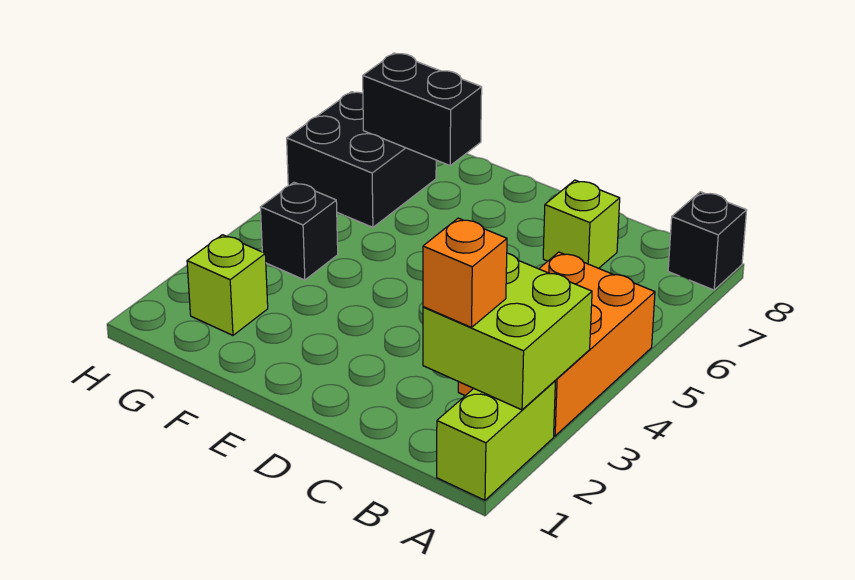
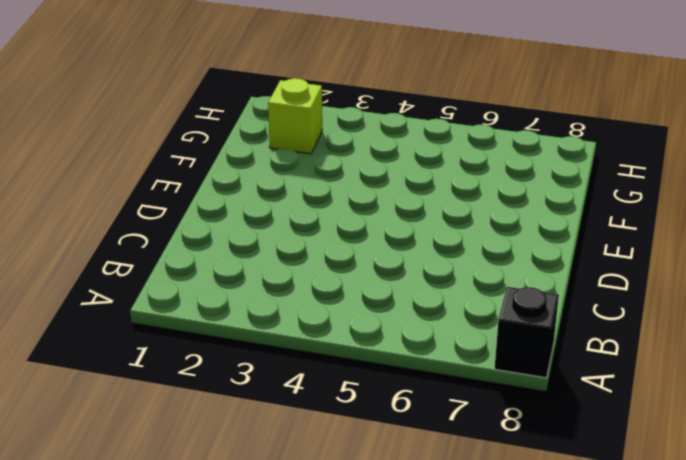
none -> lime brick A1:A2 level 1
none -> orange brick A3:B5 level 1

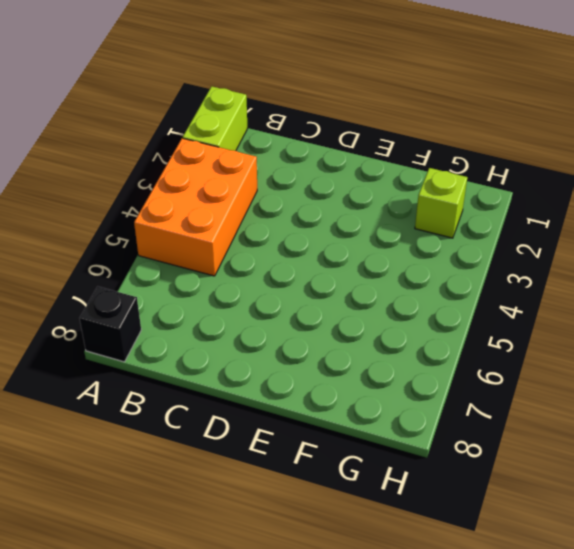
none -> lime brick C7 level 1
none -> black brick G4 level 1

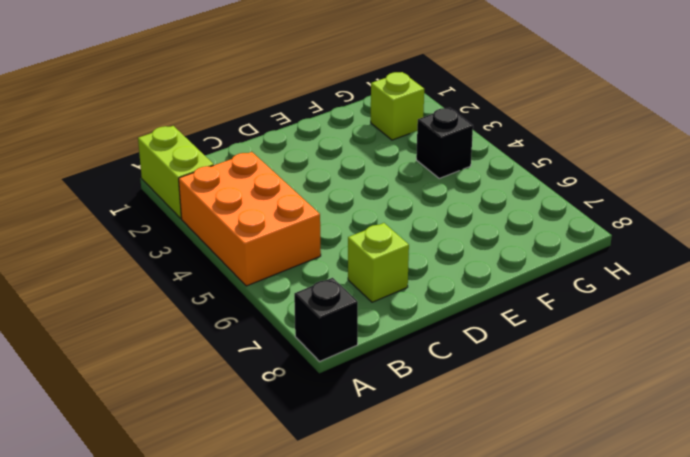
none -> black brick G6:H7 level 1
none -> lime brick A2:B3 level 2

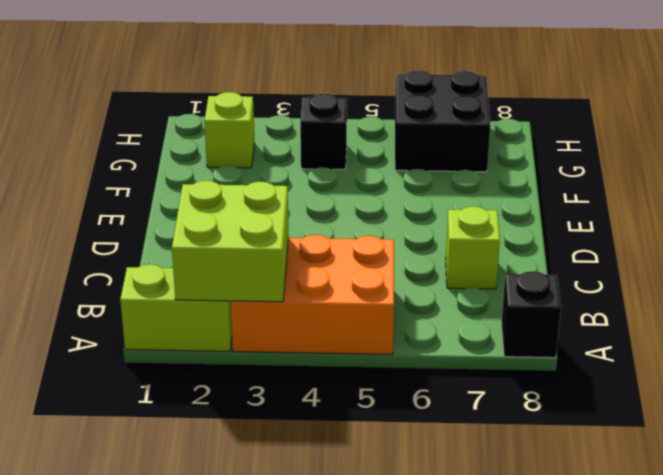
none -> black brick F7:G7 level 2
none -> orange brick B2 level 3

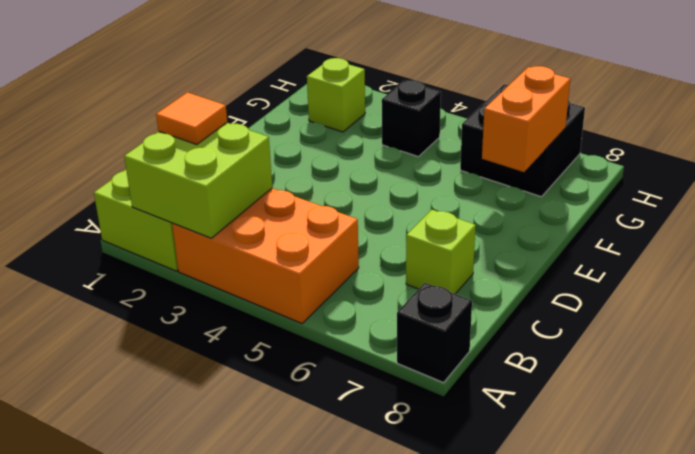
orange tile B2 level 3 -> orange brick B2 level 3
orange brick F7:G7 level 2 -> black brick F7:G7 level 2

